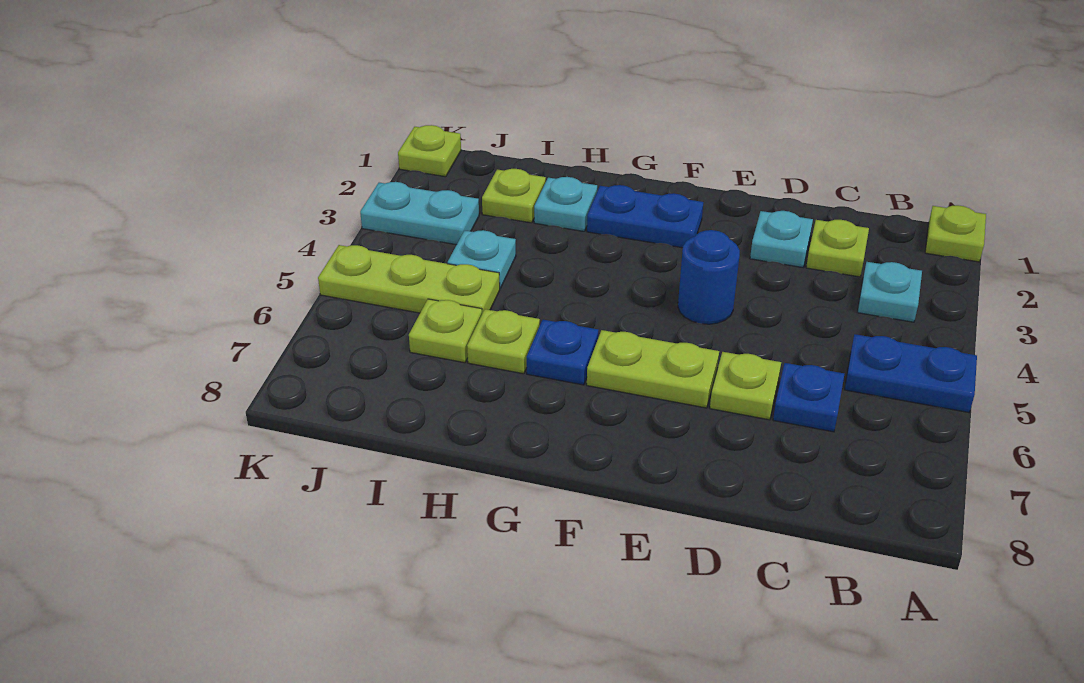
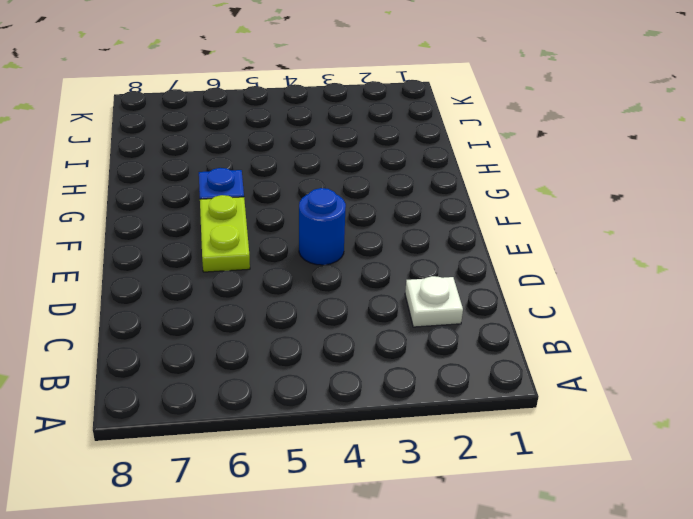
white plate C2 level 1 -> lime plate C2 level 1
none -> lime plate A1 level 1
none -> blue plate A5:B5 level 1
none -> cyan plate B3 level 1

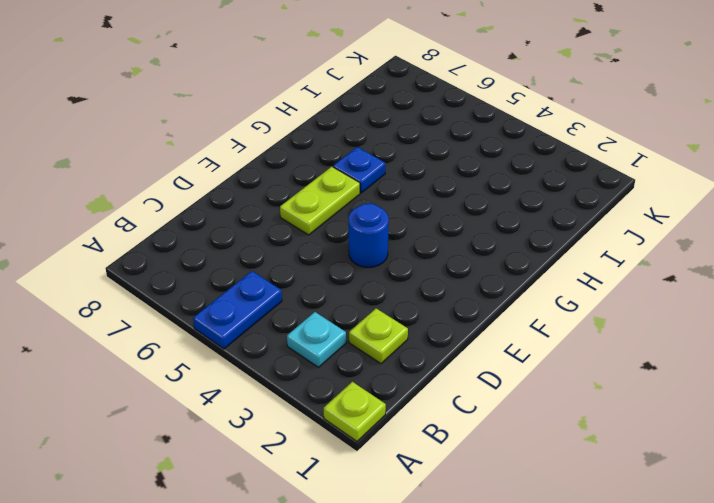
none -> blue plate C6 level 1
none -> cyan plate D2 level 1
none -> lime plate D6 level 1

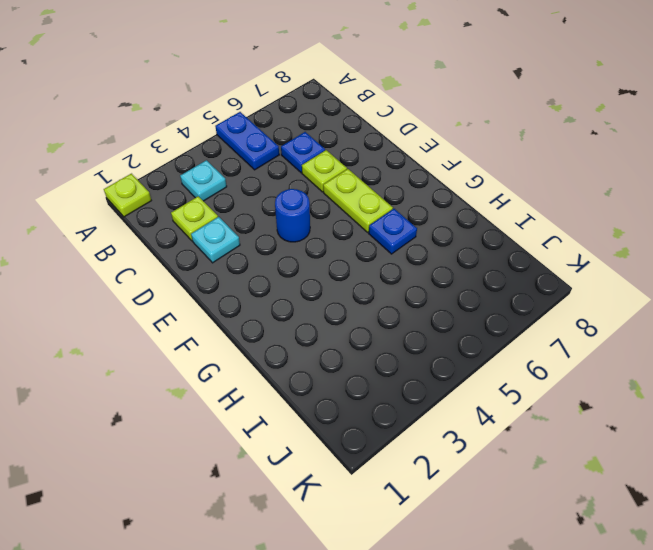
none -> blue plate F2:G2 level 1
none -> cyan plate H2 level 1
none -> lime plate H6 level 1

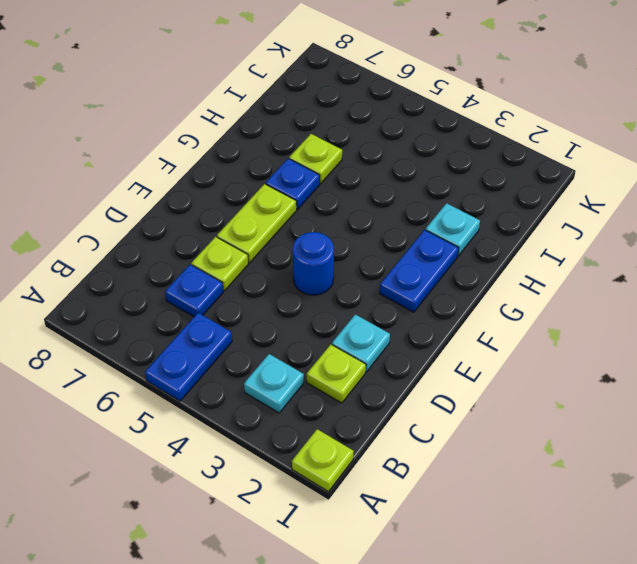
none -> lime plate I2 level 1
none -> cyan plate I4 level 1
none -> lime plate I5:K5 level 1

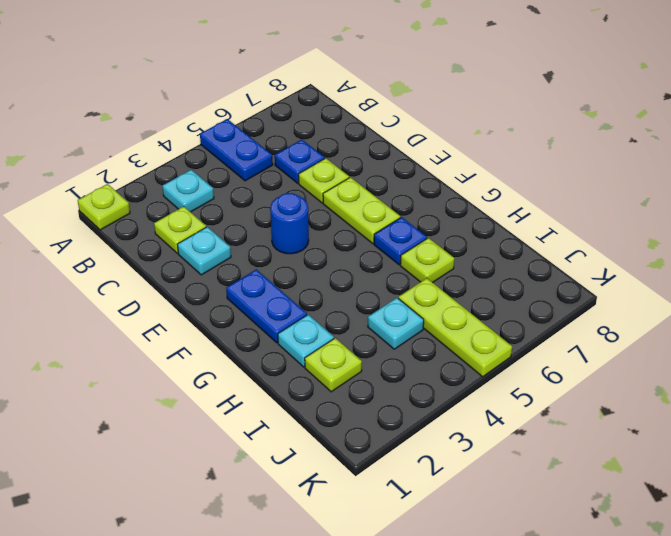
none -> lime plate I6 level 1
none -> cyan plate J3:K3 level 1
none -> lime plate K1 level 1

